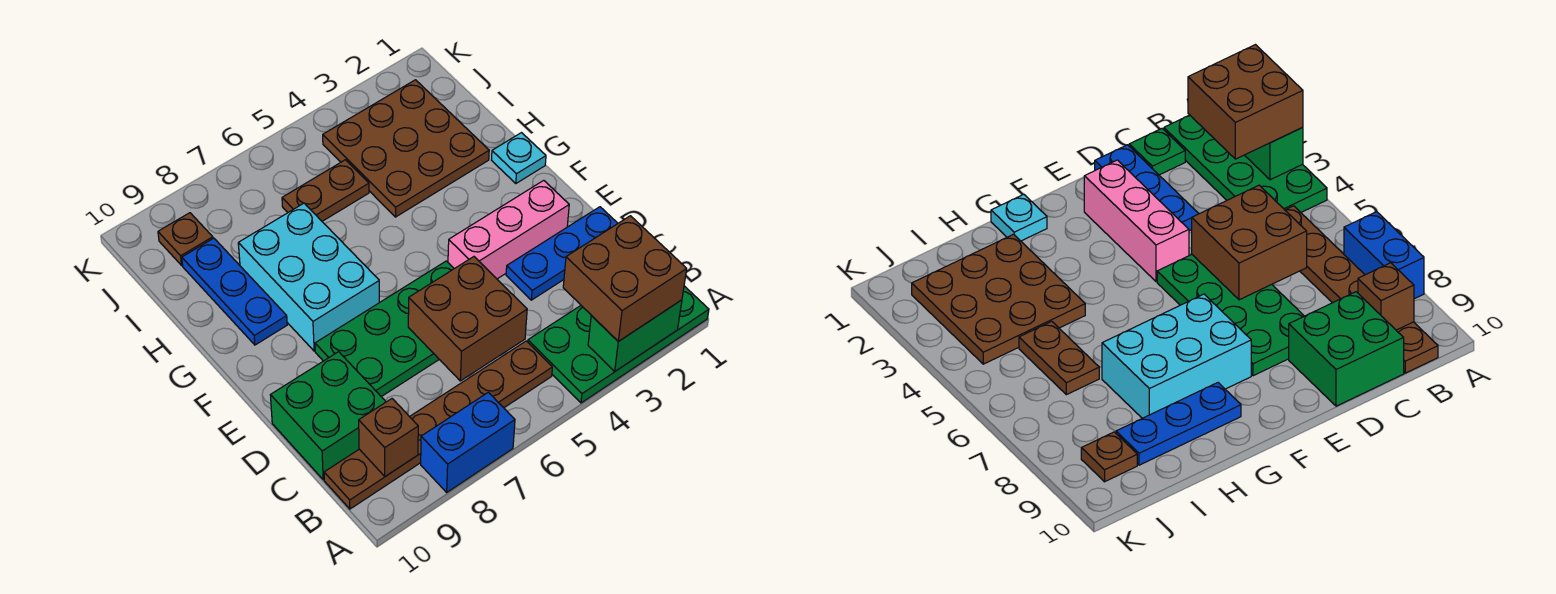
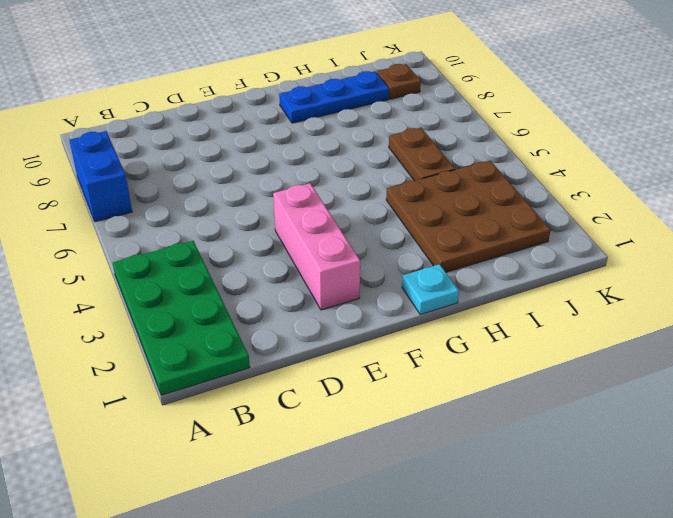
none -> brown plate B5:B10 level 1
none -> green plate C1 level 1
none -> green brick C9:D10 level 1

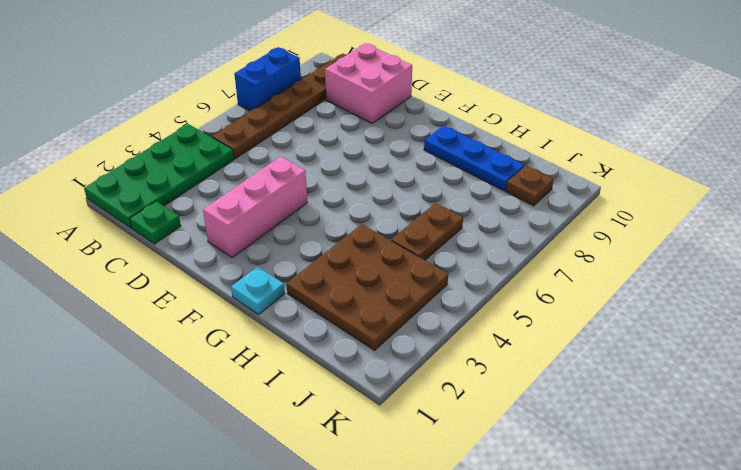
pink brick C9:D10 level 1 -> green brick C9:D10 level 1
none -> blue plate D1:D3 level 1
none -> green plate D5:E8 level 1
none -> cyan brick F7:H8 level 1

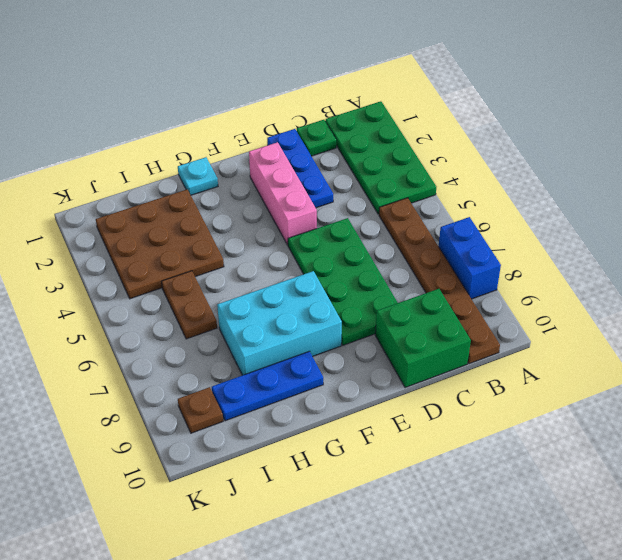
none -> green brick A2:A3 level 2
none -> brown brick B9 level 2
none -> brown brick C5:D6 level 2

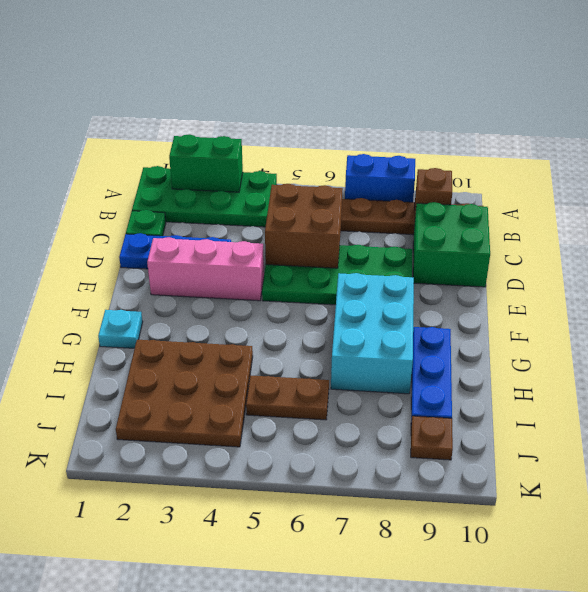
none -> brown brick A2:B3 level 3

